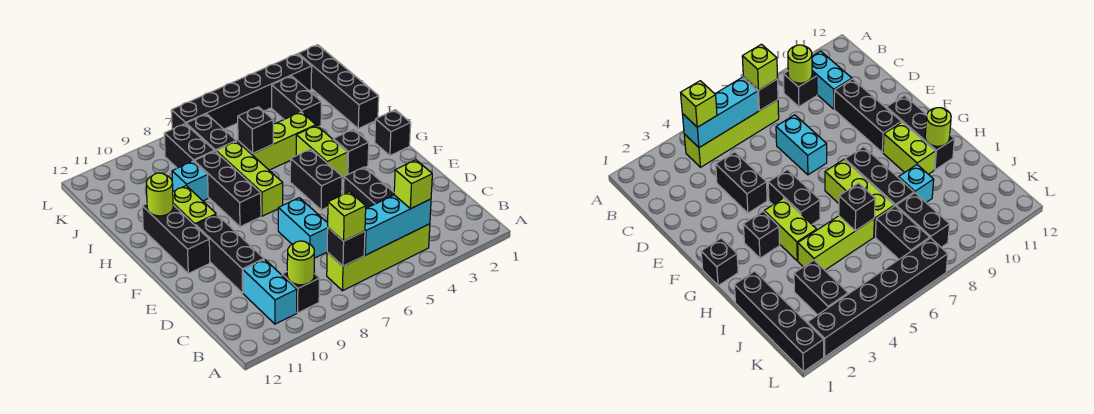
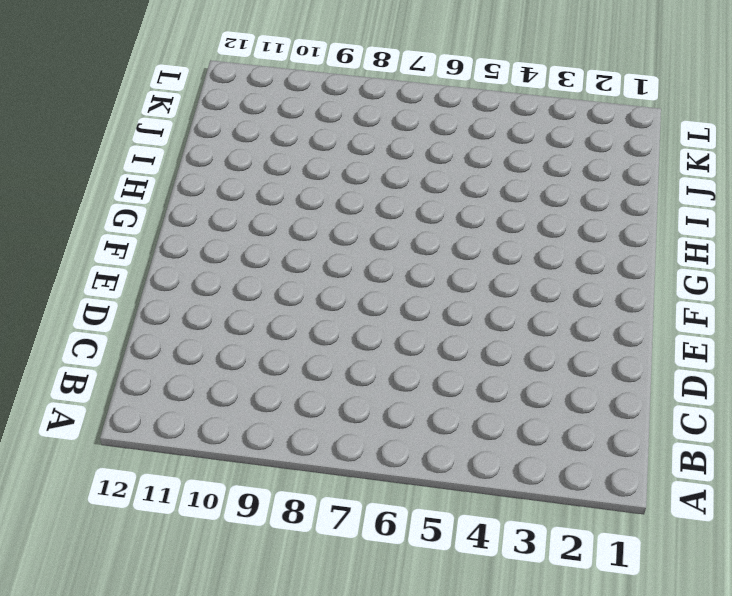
none -> lime brick B4:B7 level 1
none -> black brick B9 level 1
none -> cyan brick B10:C10 level 1

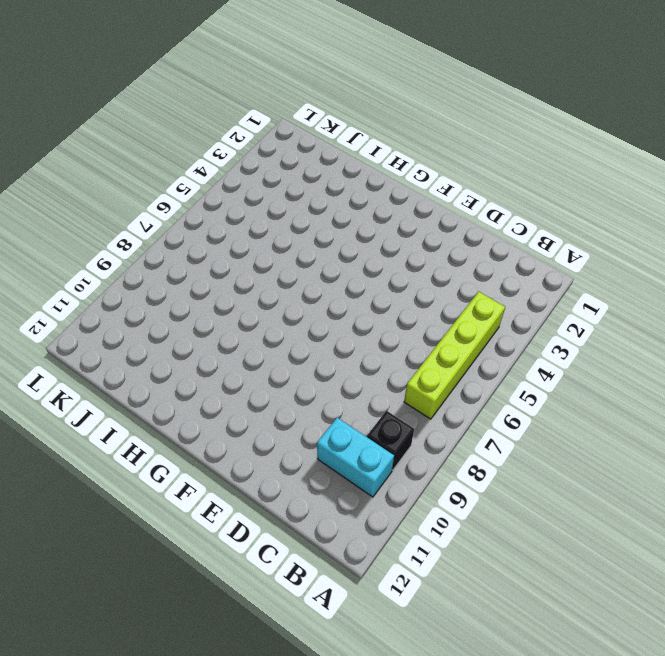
none -> black brick D4:E4 level 1
none -> cyan brick D7:E7 level 1
none -> black brick D10:F10 level 1

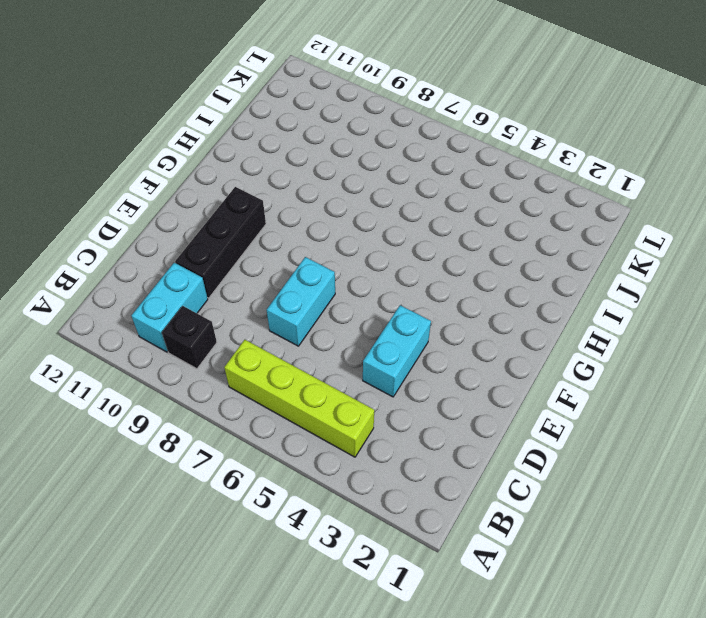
cyan brick D4:E4 level 1 -> black brick D4:E4 level 1
none -> black brick F5:G5 level 1
none -> black brick F11:H11 level 1
none -> black brick G1 level 1

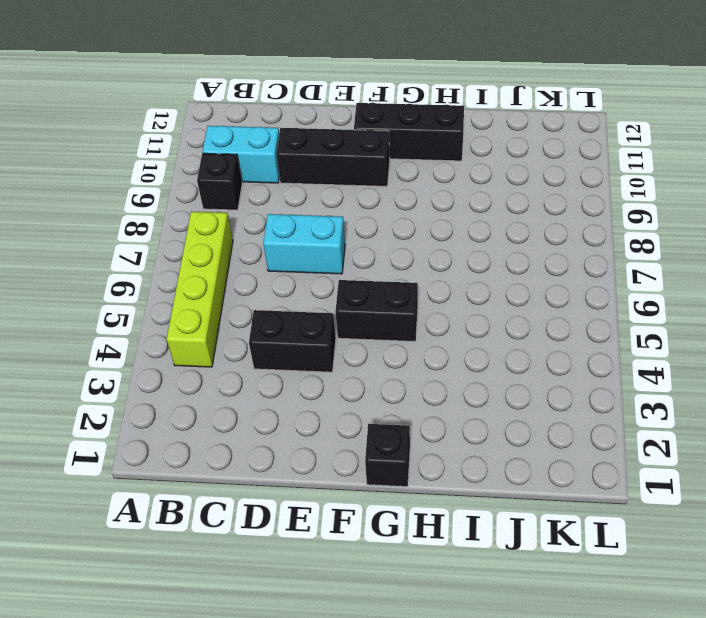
none -> black brick G3 level 1
none -> lime brick G4:H4 level 1
none -> lime brick G7:I7 level 1

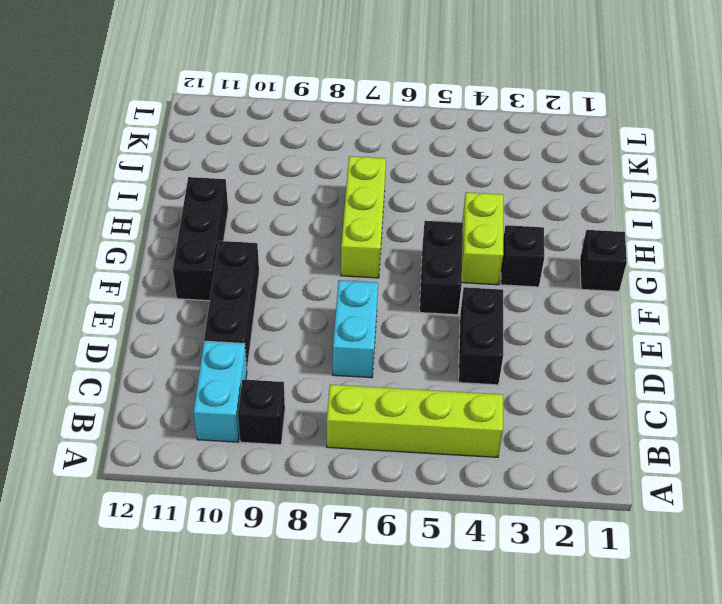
none -> black brick G8:I8 level 1
none -> lime brick G10:H10 level 1
none -> black brick I1:L1 level 1

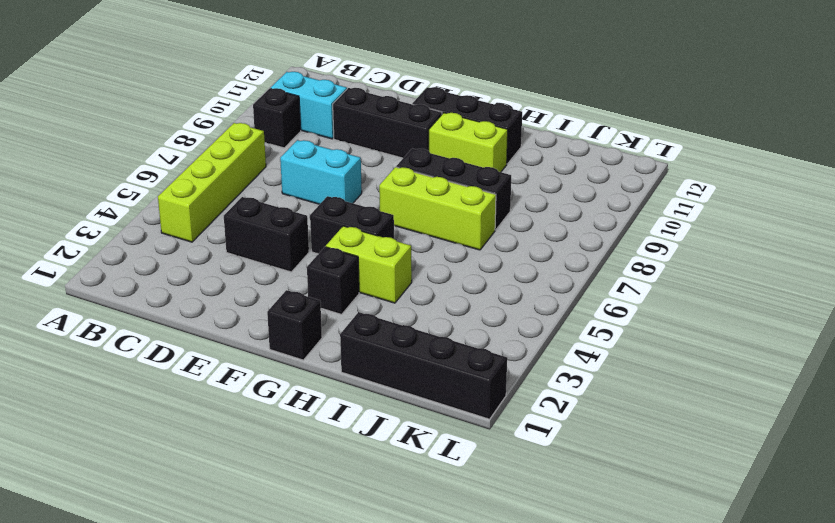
none -> lime brick I4:I6 level 1
none -> cyan brick I9 level 1
none -> black brick J3:K3 level 1

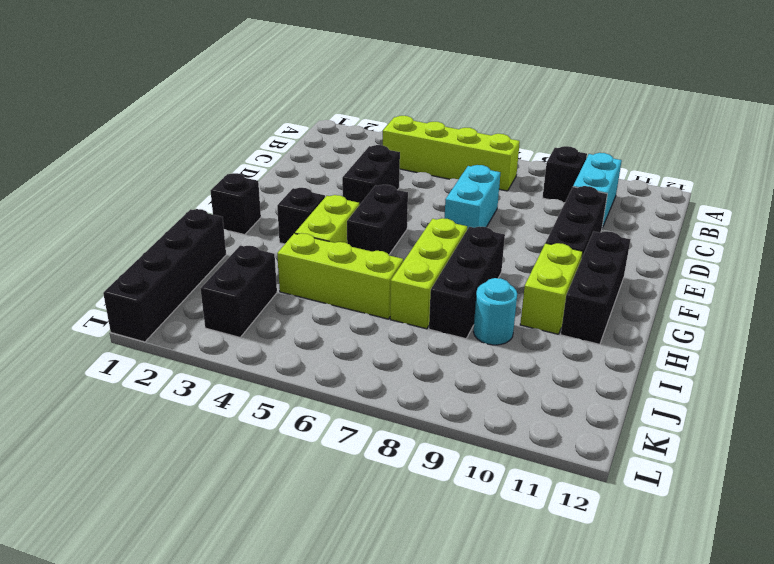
cyan round brick I9 level 1 -> cyan brick I9 level 1
none -> black brick J7:K7 level 1
none -> black brick J8:K8 level 1
none -> black brick L2:L7 level 1

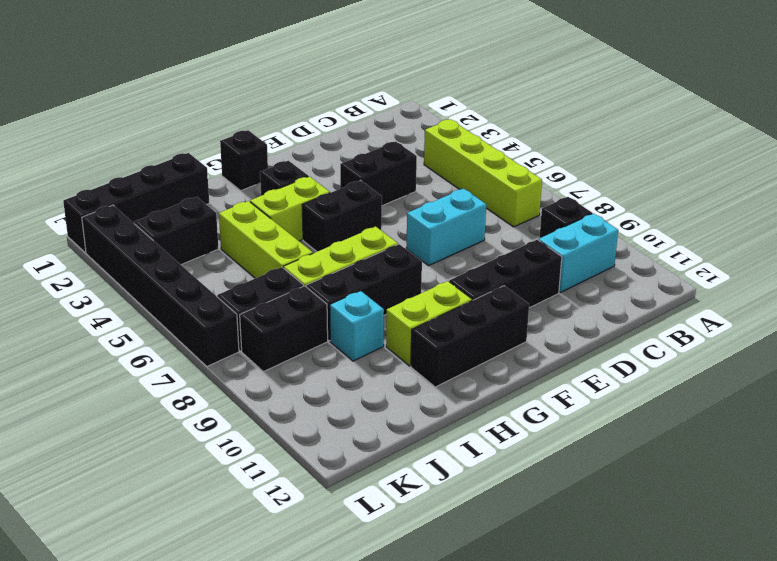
none -> cyan brick B4:B6 level 2
none -> black brick B7 level 2
none -> lime round brick B9 level 2

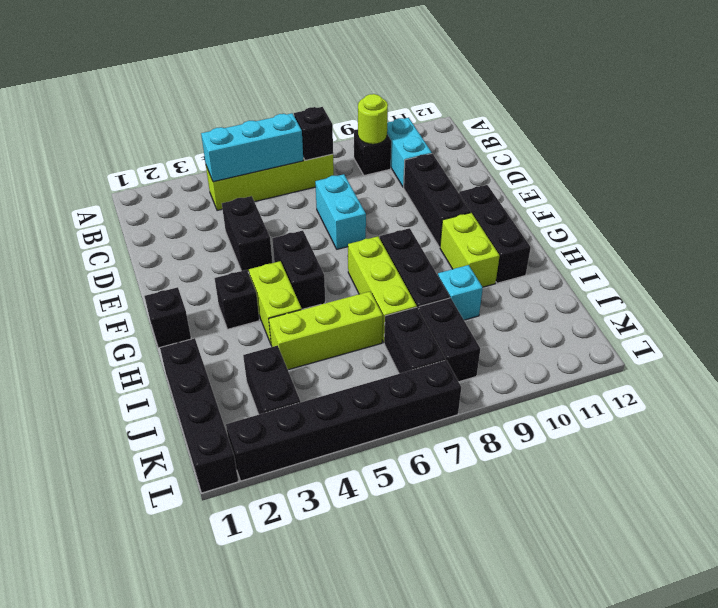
none -> lime round brick H11 level 2
none -> black brick I6 level 2
none -> lime brick B4 level 3

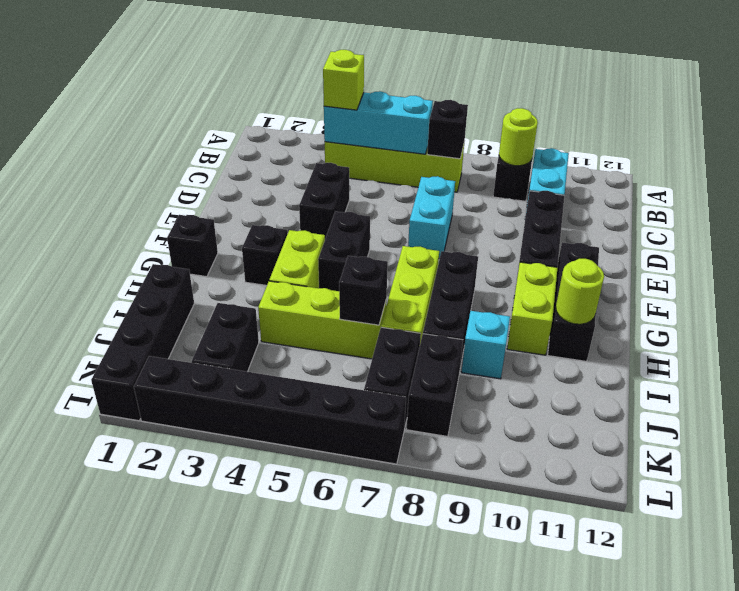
none -> lime brick B7 level 3

